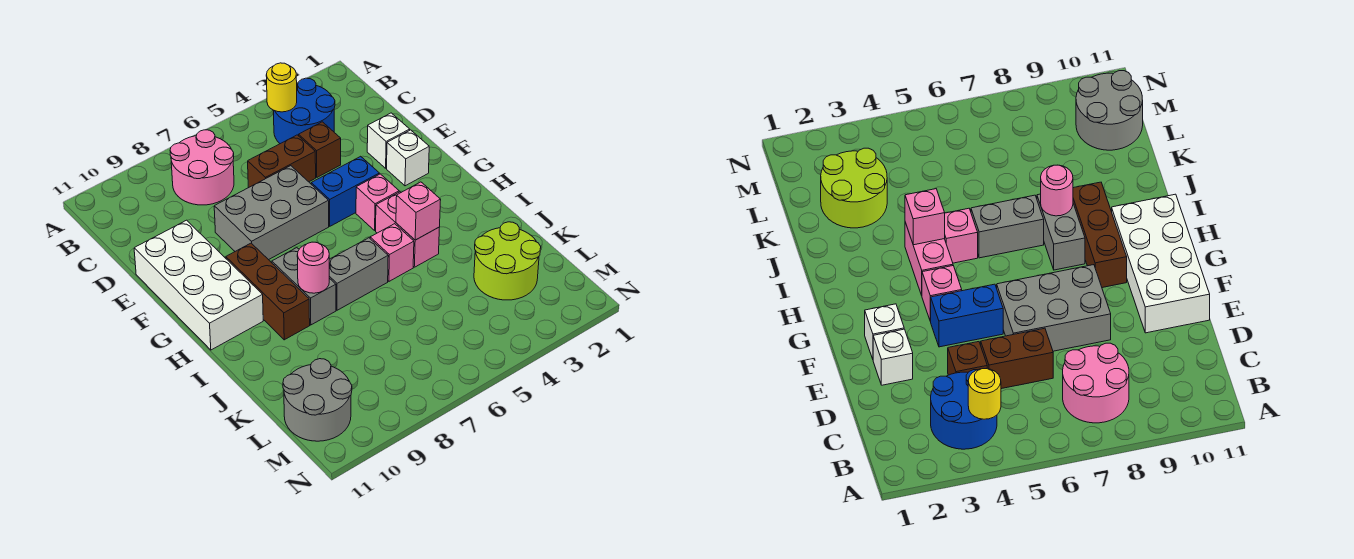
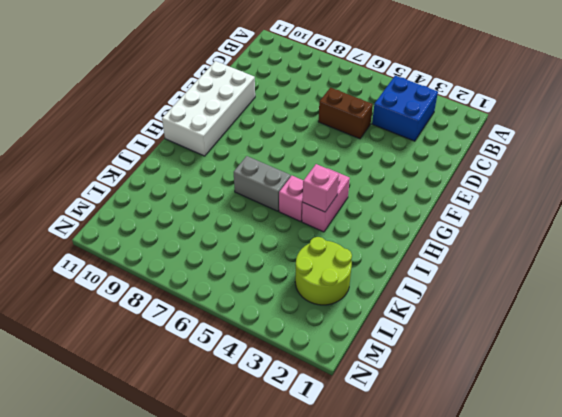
blue brick B3:C4 level 1 -> blue round brick B3:C4 level 1
none -> pink round brick B7:C8 level 1
none -> brown brick D4 level 1
none -> white brick E2 level 1

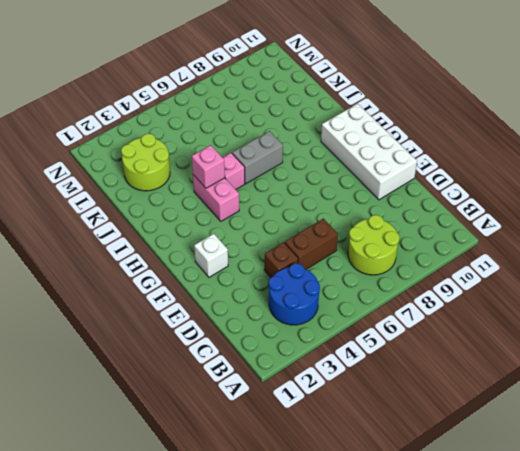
lime round brick B7:C8 level 1 -> pink round brick B7:C8 level 1
none -> white brick E2 level 1
none -> grey brick E6:F8 level 1
none -> blue brick F4:F5 level 1

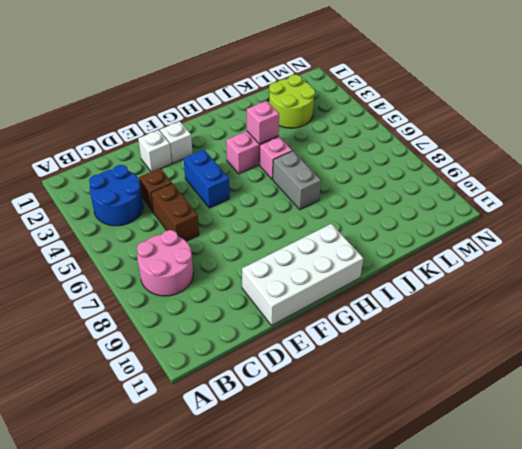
none -> grey brick E6:F8 level 1
none -> pink brick G4 level 1
none -> brown brick G9:I9 level 1

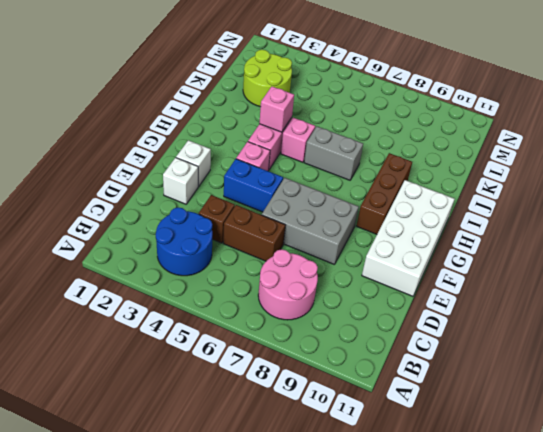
none -> grey brick H8:I8 level 1
none -> grey round brick L10:M11 level 1
none -> yellow round brick B4 level 2

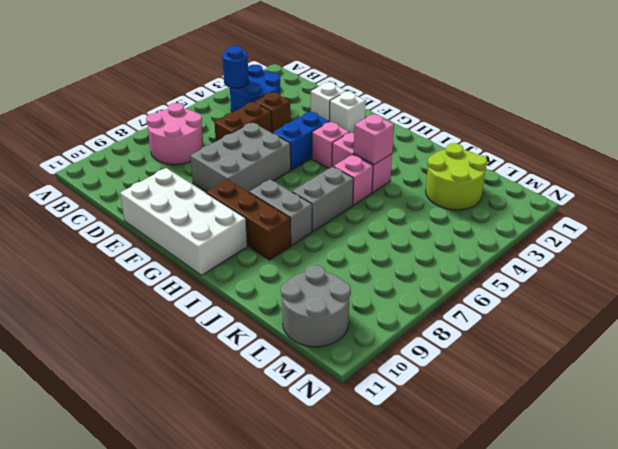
blue round brick B4 level 2 -> yellow round brick B4 level 2
none -> pink round brick I8 level 2

